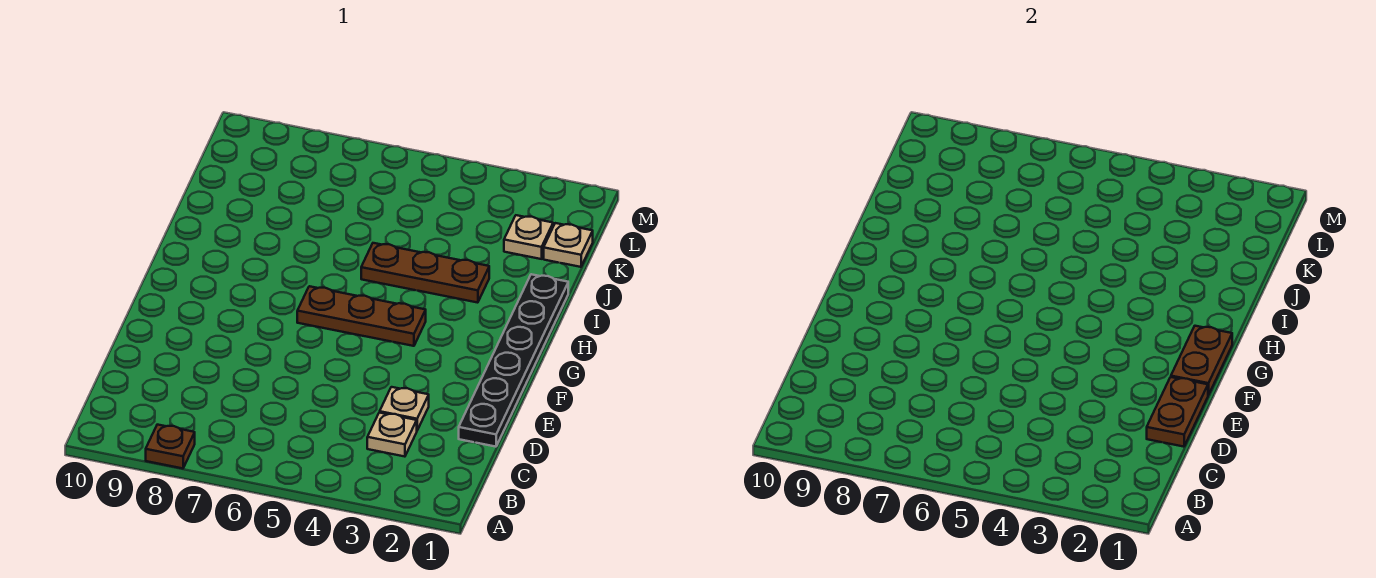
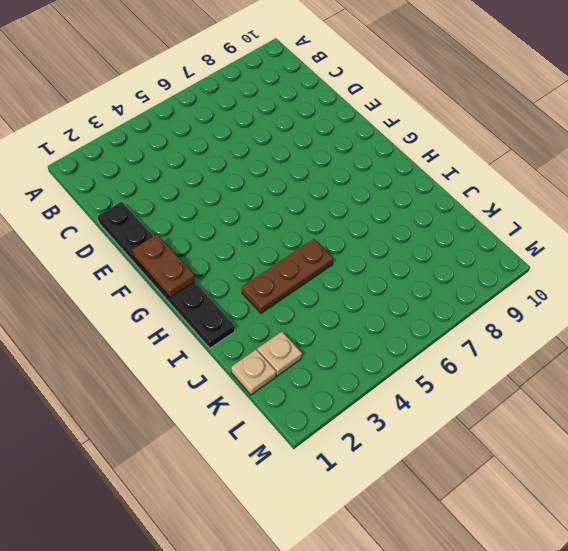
none -> brown plate A8 level 1
none -> tan plate C3 level 1

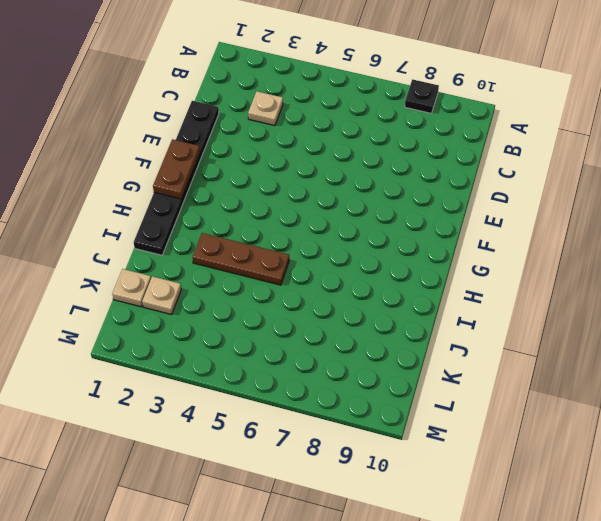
black plate A8 level 1 -> brown plate A8 level 1
none -> tan plate D3 level 1
none -> brown plate G4:G6 level 1

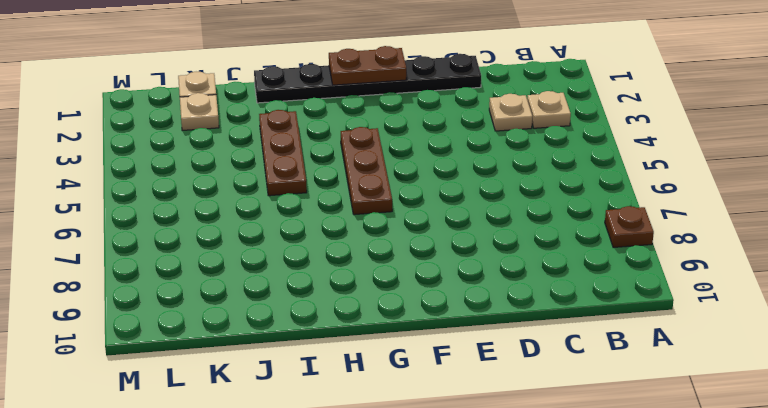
tan plate B3 level 1 -> tan plate D3 level 1
none -> brown plate D1:E1 level 2

